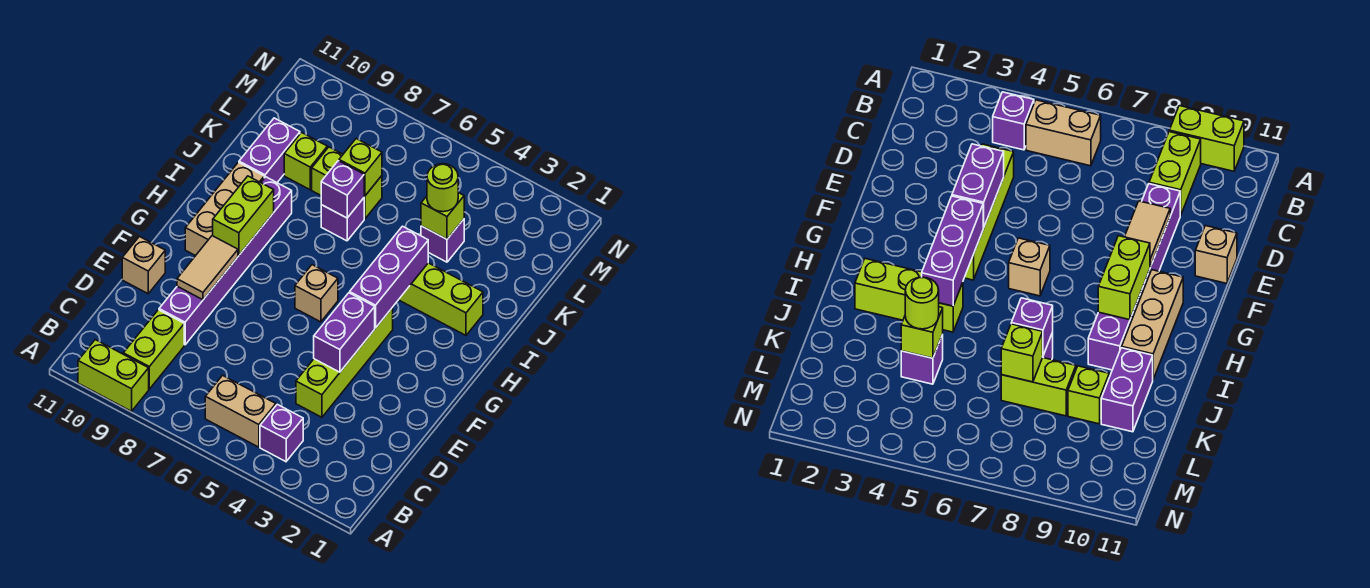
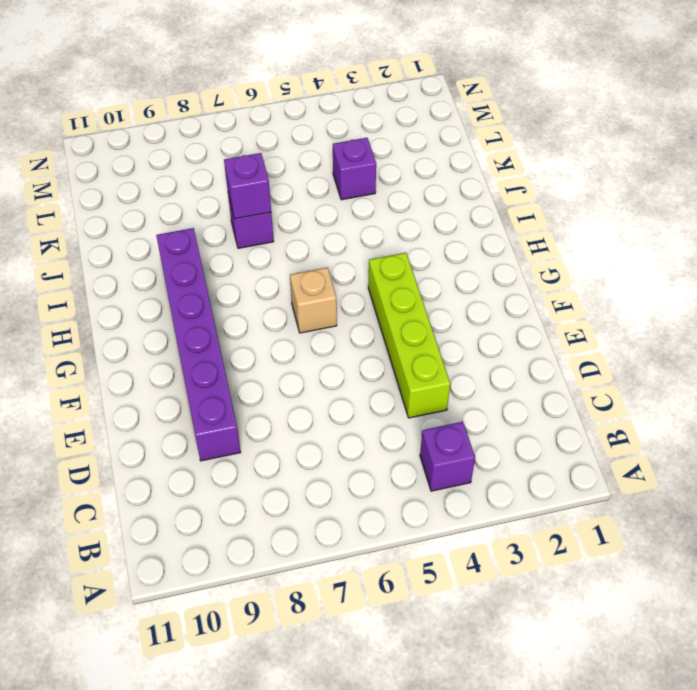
none -> lime brick A9:A10 level 1
none -> tan brick B5:B6 level 1
none -> lime brick B9:C9 level 1

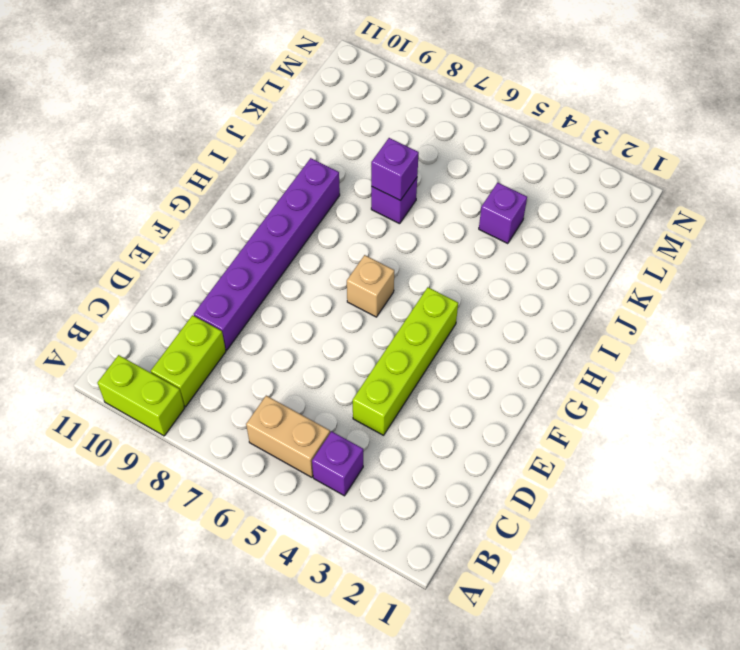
none -> tan brick E11 level 1
none -> tan brick G10:I10 level 1
none -> lime brick I2:I4 level 1

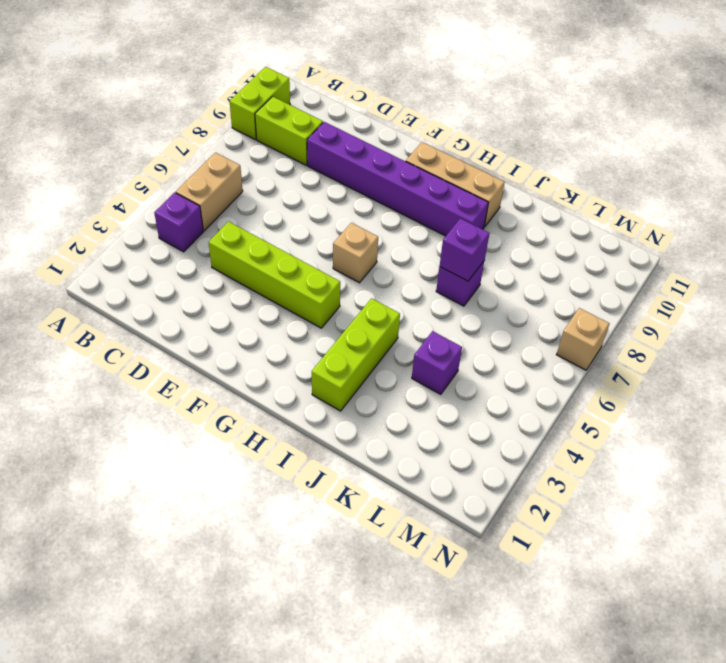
tan brick N7 level 1 -> tan brick E11 level 1
none -> purple brick J10:K10 level 1
none -> lime brick K7:K8 level 1
none -> lime brick K9 level 1

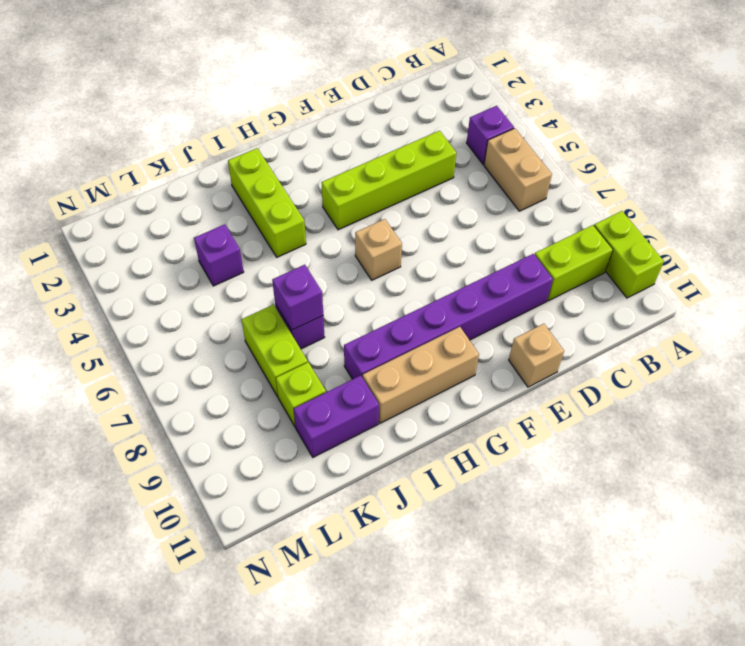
none -> purple brick E4:F4 level 2
none -> tan tile E9:F9 level 2
none -> purple brick G4:I4 level 2

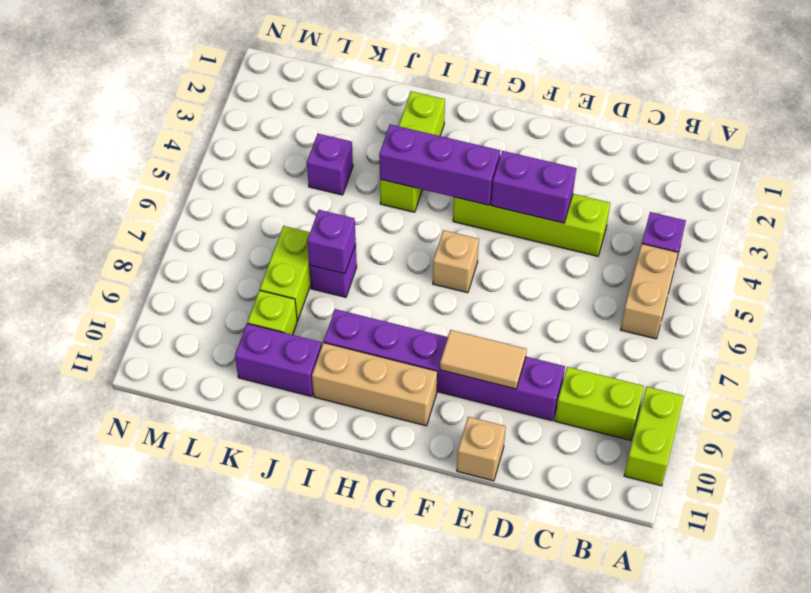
none -> lime brick G9:H9 level 2
none -> lime brick K4 level 2
none -> lime brick K7 level 2

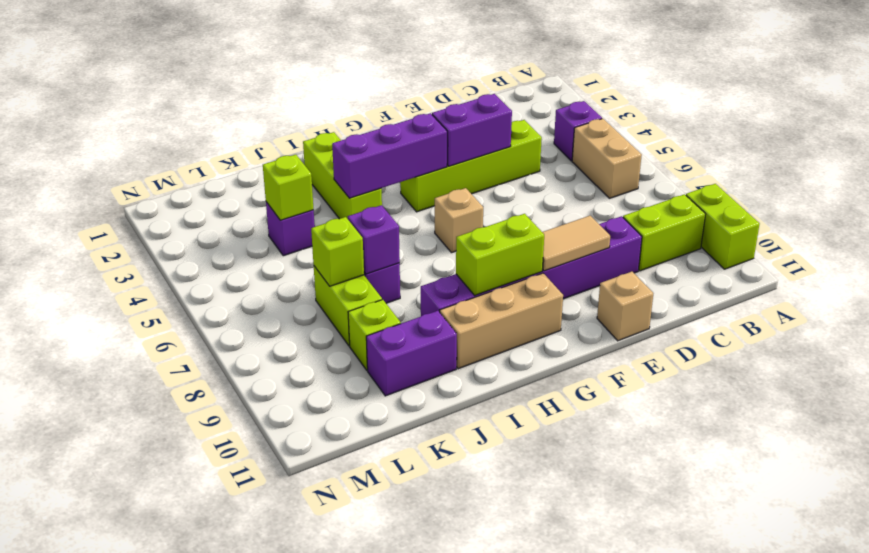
none -> lime round brick K4 level 3

